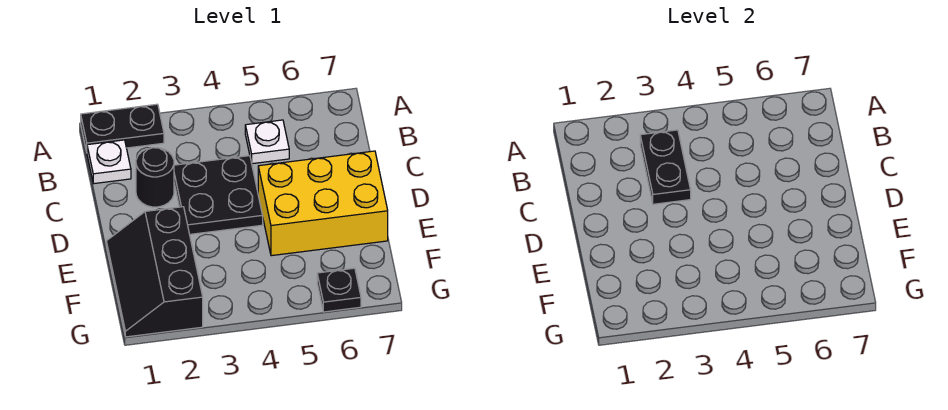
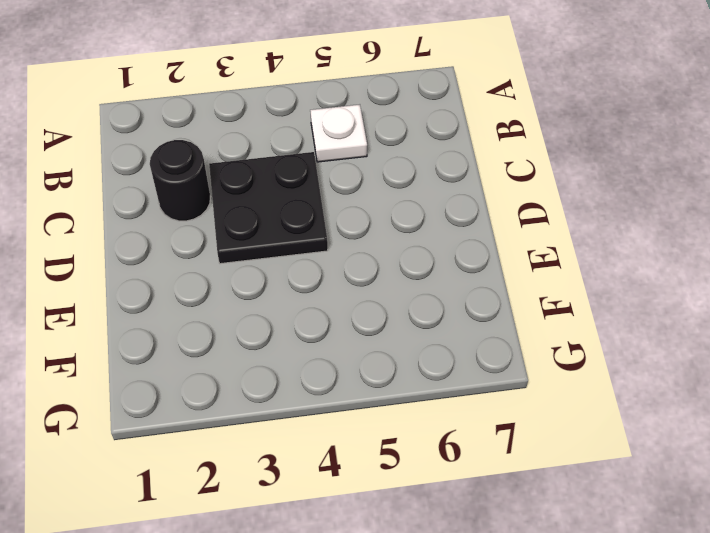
none -> black plate A1:A2 level 1
none -> white plate B1 level 1

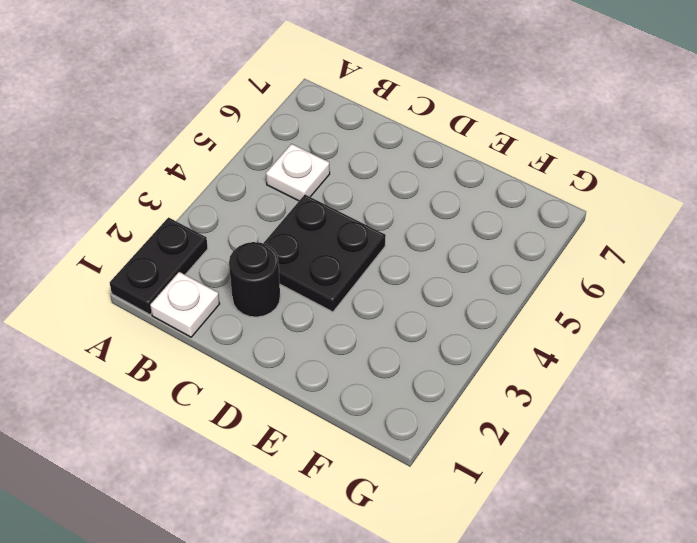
none -> yellow brick D5:E7 level 1
none -> black slope E1:G2 level 1 top 2

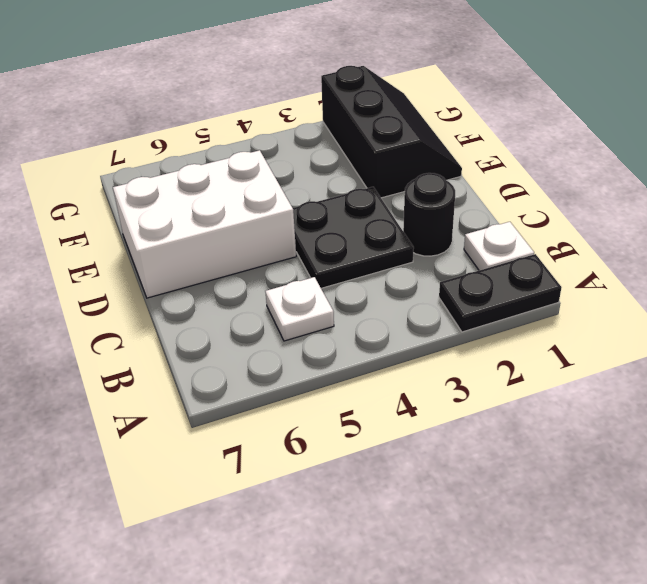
white brick D5:E7 level 1 -> yellow brick D5:E7 level 1
none -> black plate G6 level 1
none -> black plate B3:C3 level 2

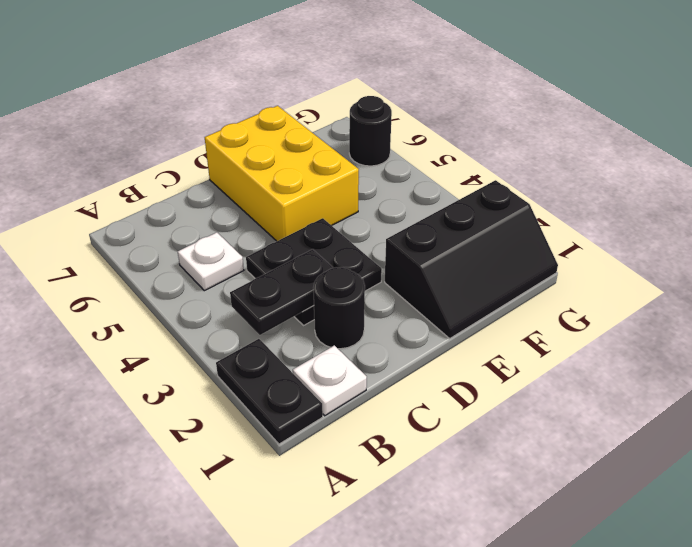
black round brick G6 level 1 -> black plate G6 level 1

